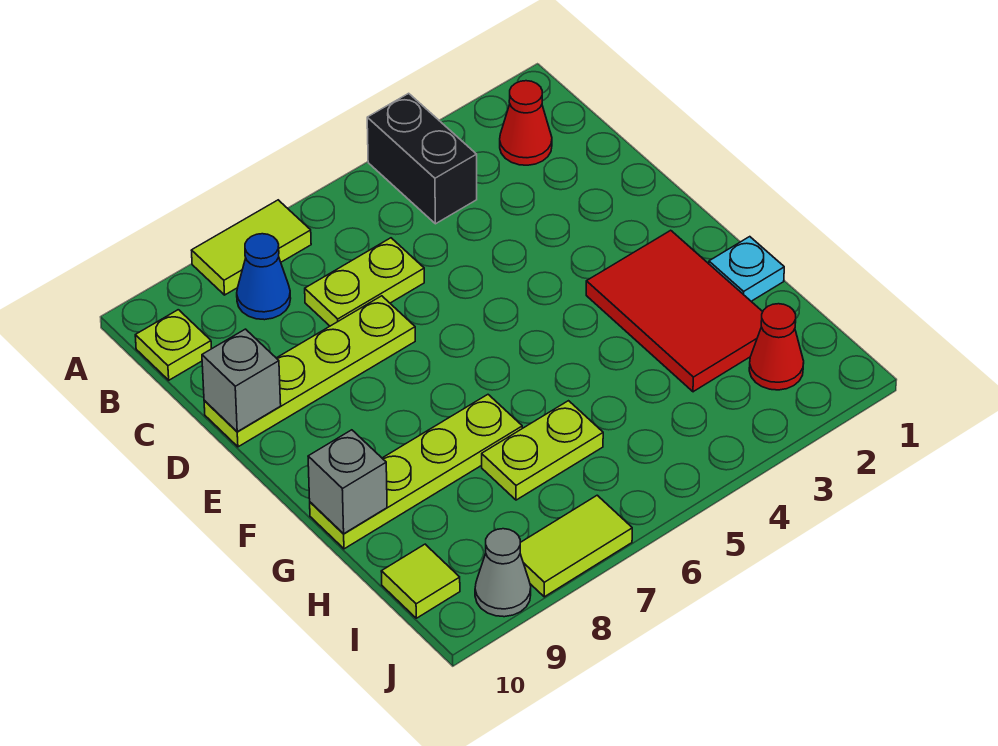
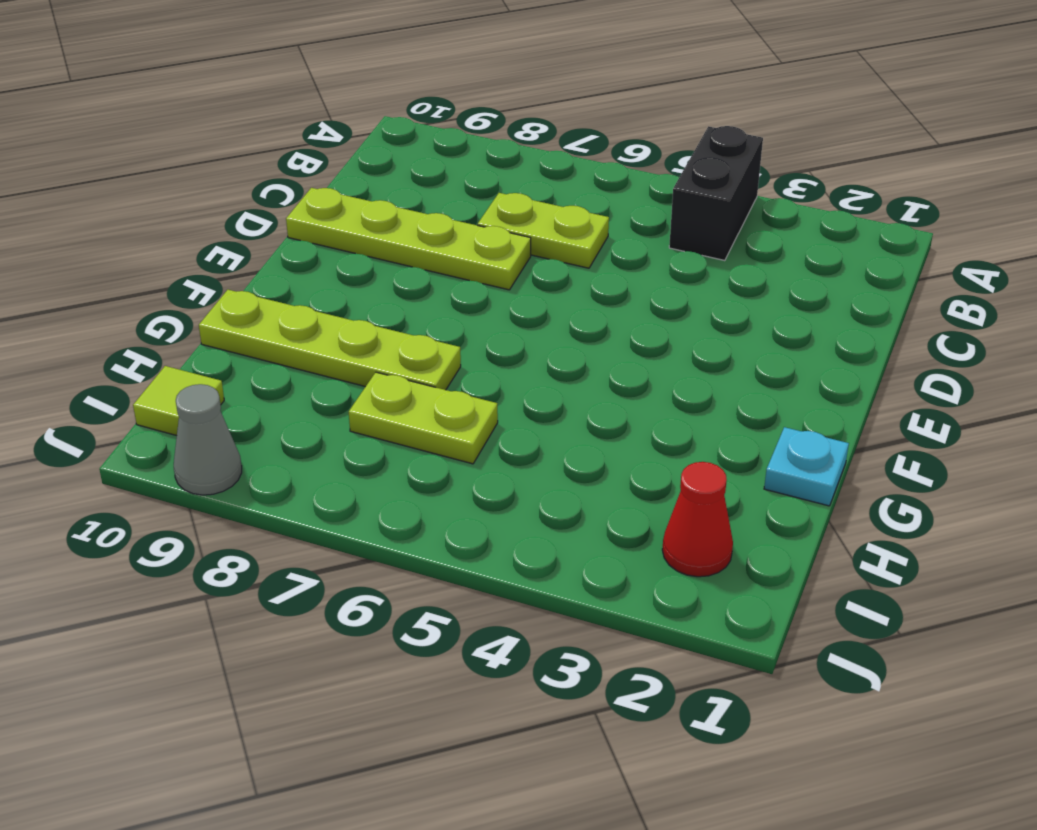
none -> lime tile A7:A8 level 1
none -> red cone B2 level 1
none -> blue cone B8 level 1

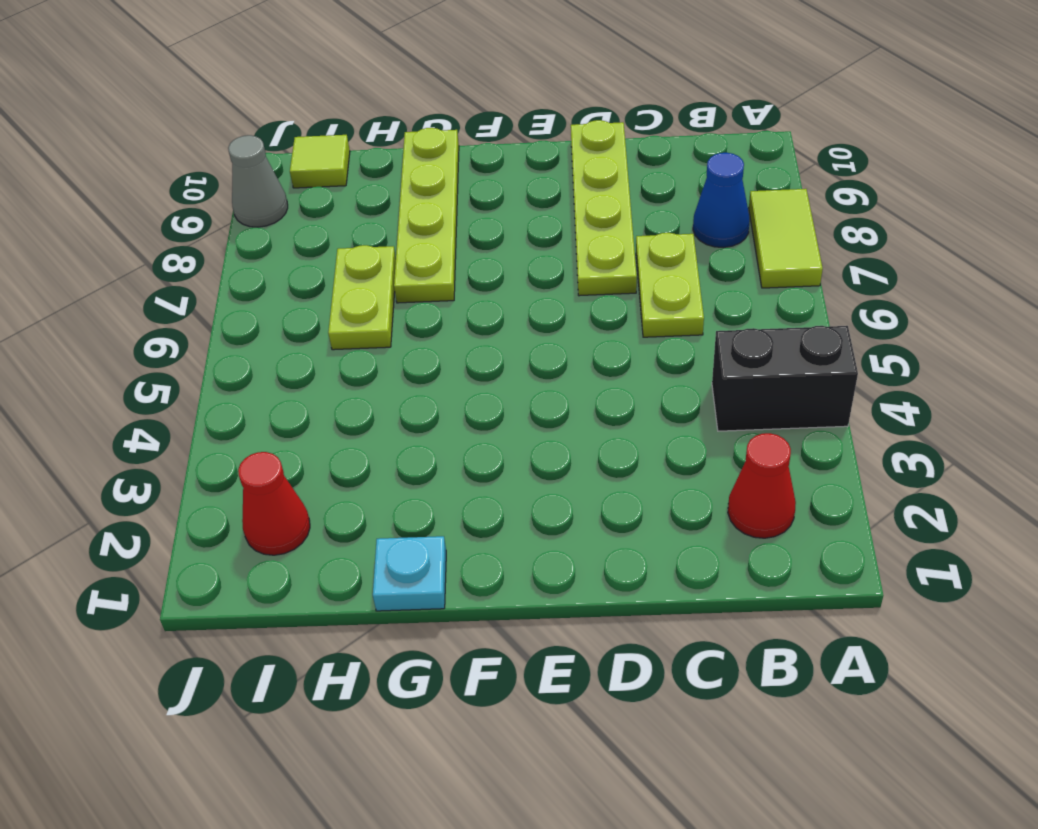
none -> lime plate B10 level 1
none -> red tile F2:H3 level 1
none -> lime tile J7:J8 level 1

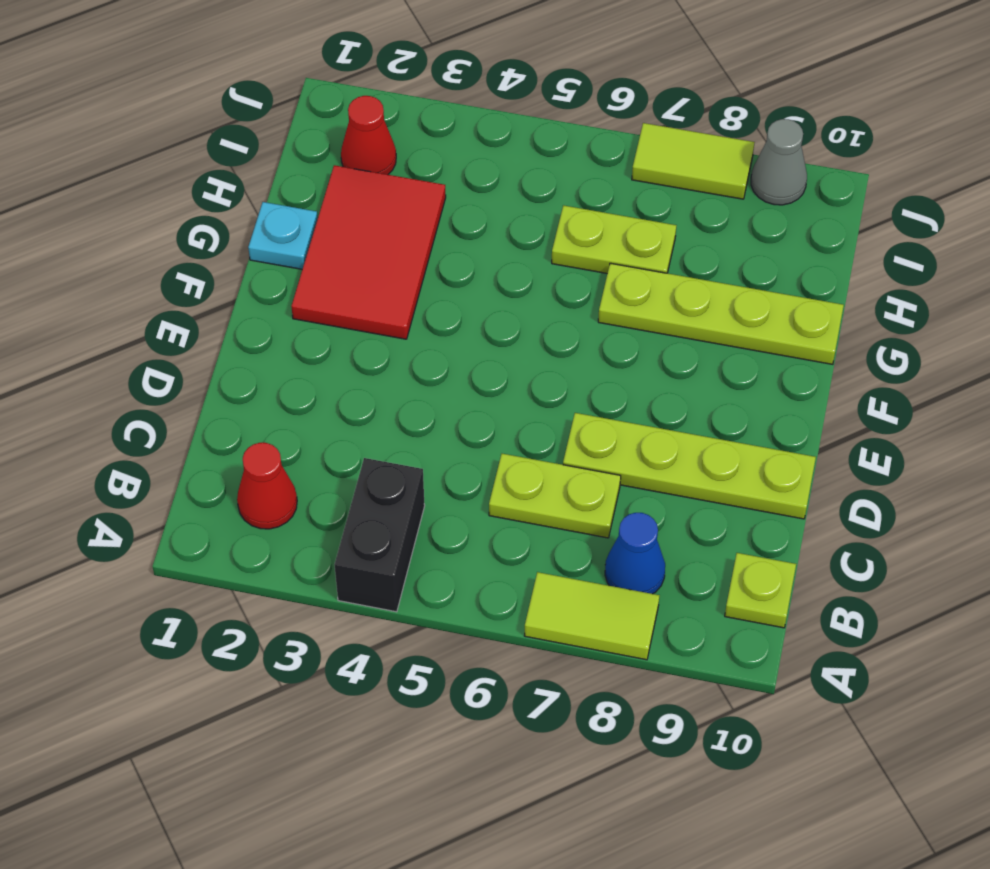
none -> lime tile I10 level 1
none -> grey brick D10 level 2
none -> grey brick G10 level 2

